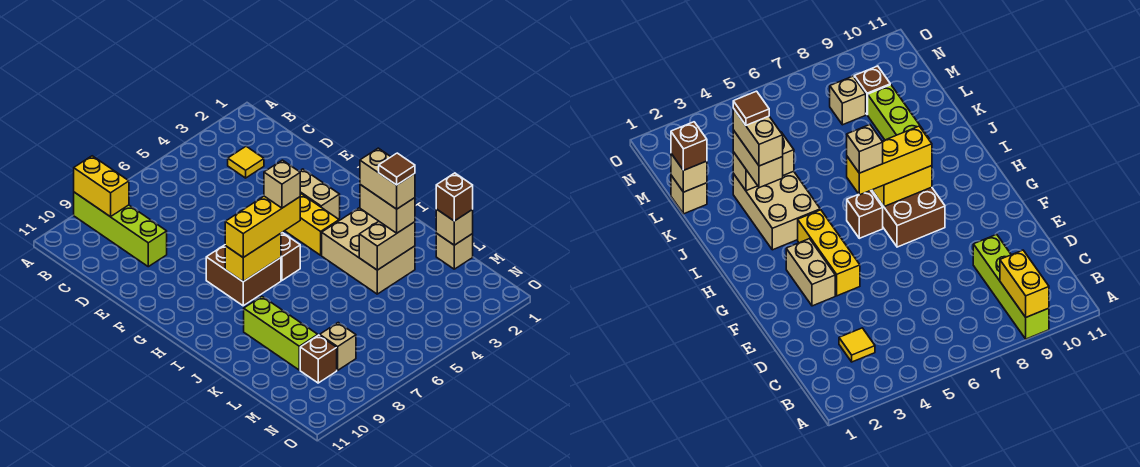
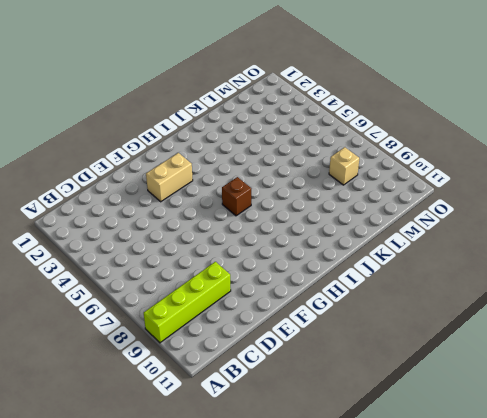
none -> yellow tile C3 level 1
none -> yellow brick F4:H4 level 1
none -> brown brick G7:H8 level 1

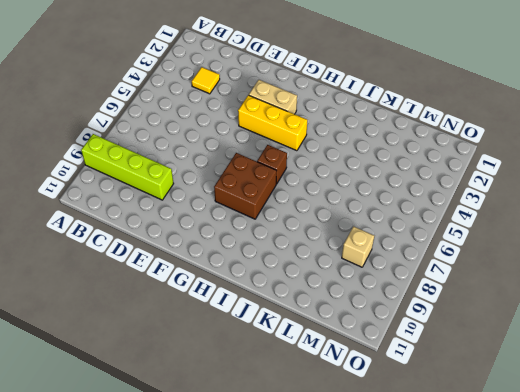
none -> tan brick I3:K4 level 1
none -> lime brick J9:L9 level 1
none -> tan brick L1 level 1

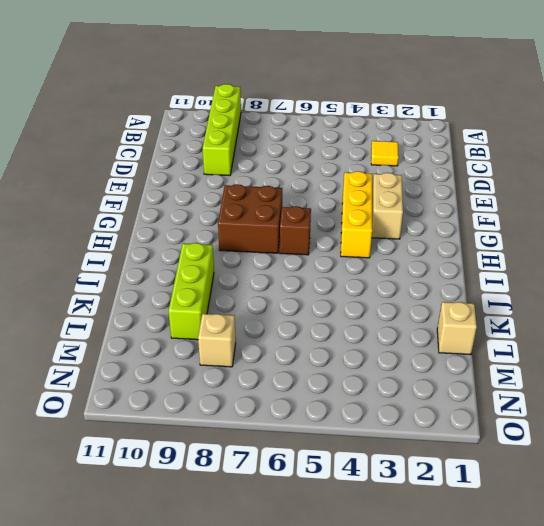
none -> tan brick I3:K4 level 1
none -> brown brick M9 level 1
none -> yellow brick A9:B9 level 2

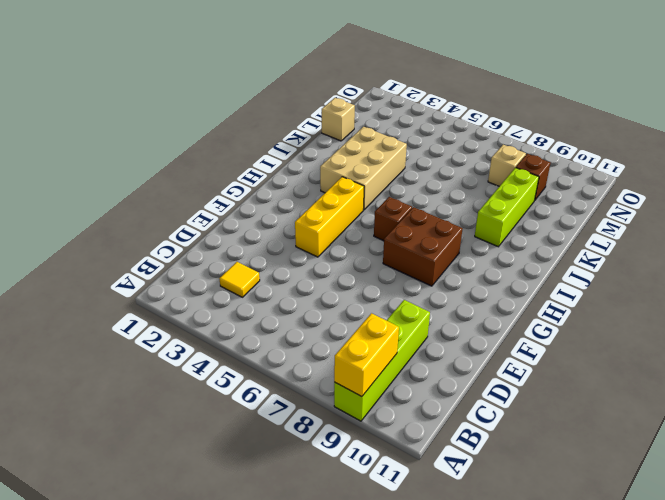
none -> tan brick F3:G3 level 1
none -> yellow brick H7:H8 level 2
none -> tan brick K3:K4 level 2

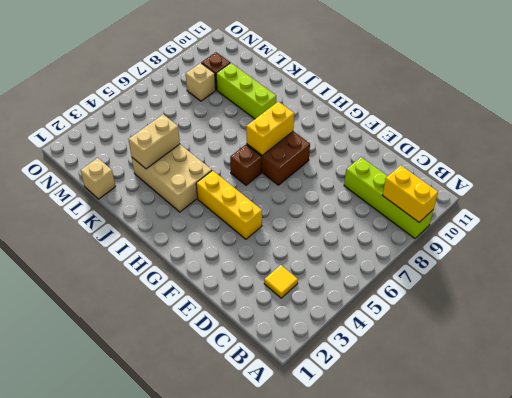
none -> tan brick F3:G3 level 1
none -> tan brick L1 level 2
none -> yellow brick H6:H8 level 3

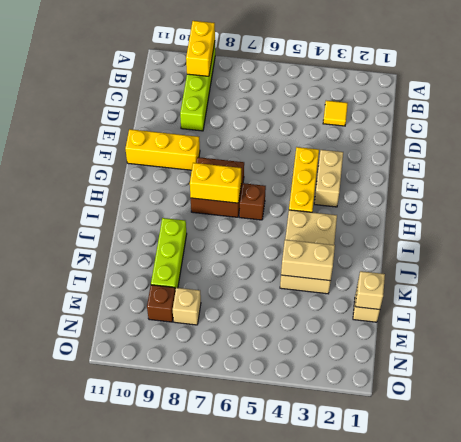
yellow brick F9:F11 level 1 -> yellow brick H6:H8 level 3
none -> tan brick J3:K3 level 3
none -> brown brick L1 level 3
none -> tan brick H6 level 4

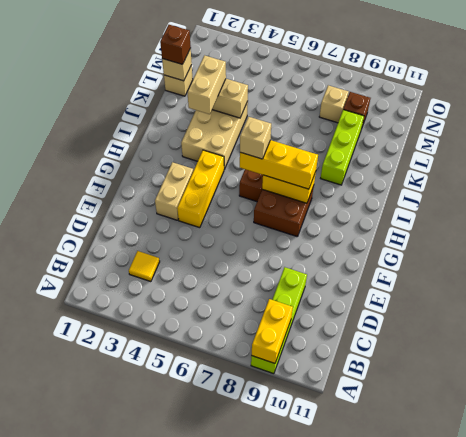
none -> tan brick J3:K3 level 4
none -> brown tile K3 level 5

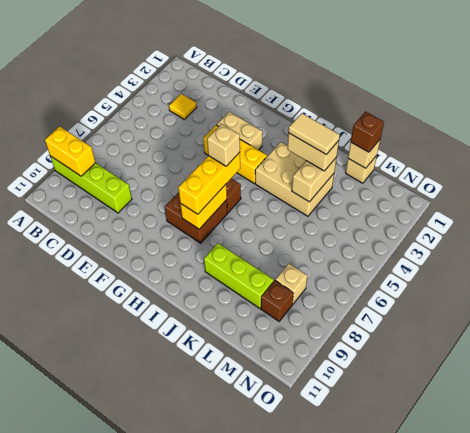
tan tile J3:K3 level 4 -> tan brick J3:K3 level 4
none -> brown tile K3 level 5

